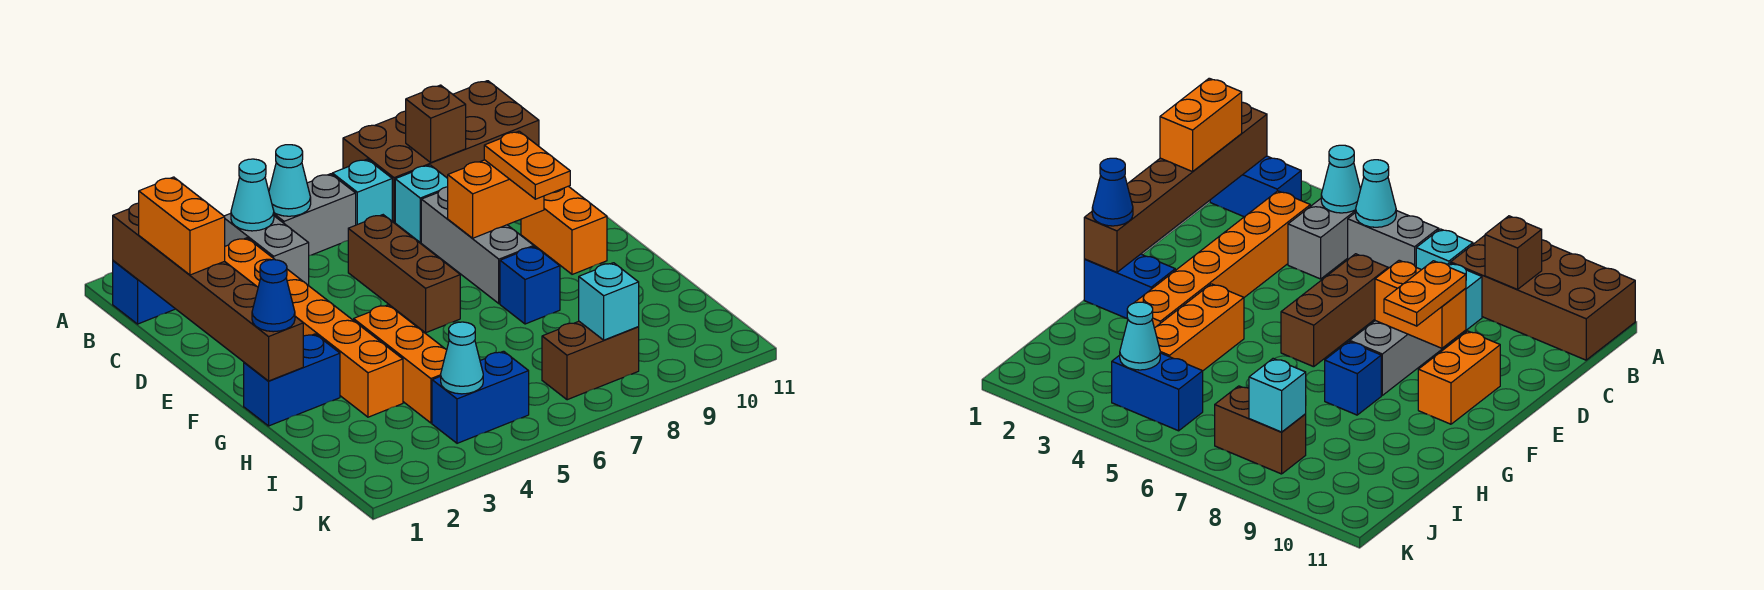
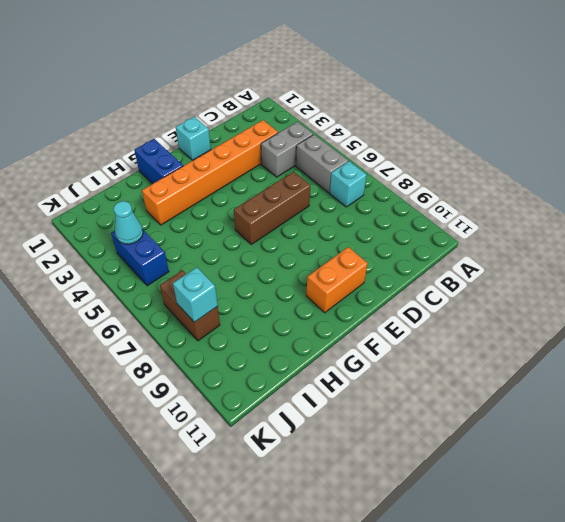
cyan brick E1 level 1 -> cyan brick C8 level 1
none -> brown brick A8:B11 level 1
none -> blue brick B1:B2 level 1
none -> grey brick D8:F8 level 1

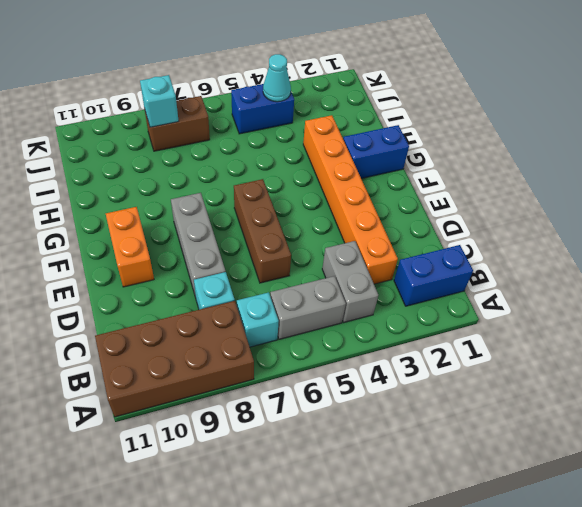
none -> orange brick G4:I4 level 1
none -> blue brick G8 level 1
none -> brown brick B1:G1 level 2

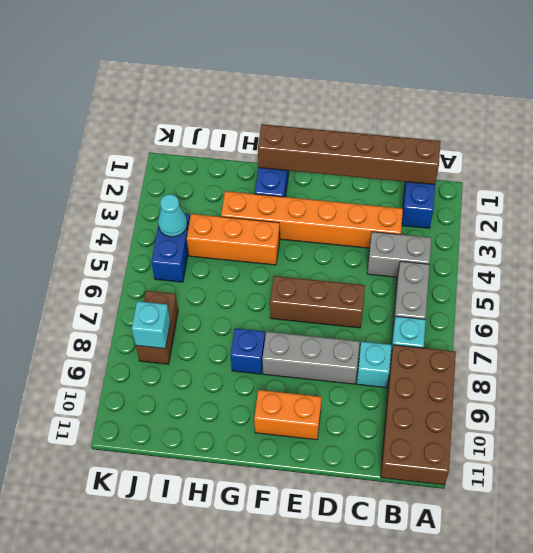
none -> cyan cone B4 level 2
none -> cyan cone B5 level 2
none -> brown brick B9 level 2

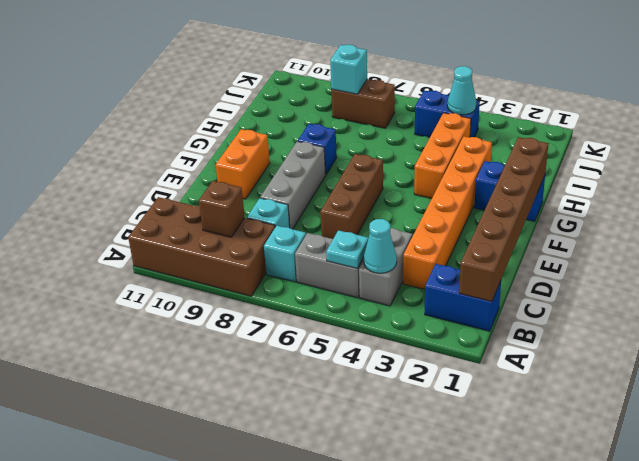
cyan plate B5 level 2 -> cyan cone B5 level 2
none -> orange brick E8:E9 level 2
none -> orange brick C1:D1 level 3
none -> orange plate E9:F9 level 3

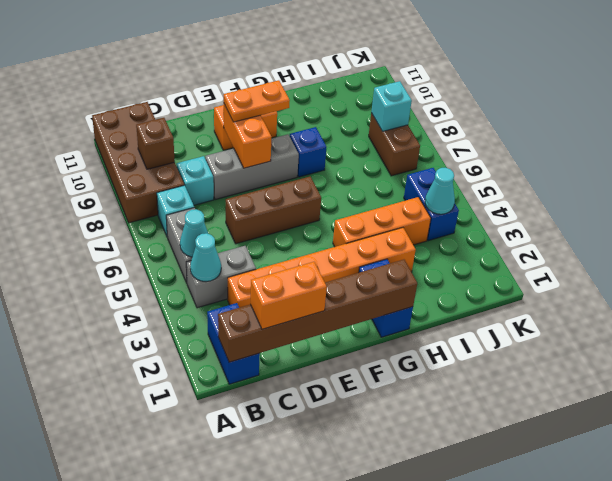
none -> blue cone G1 level 3

